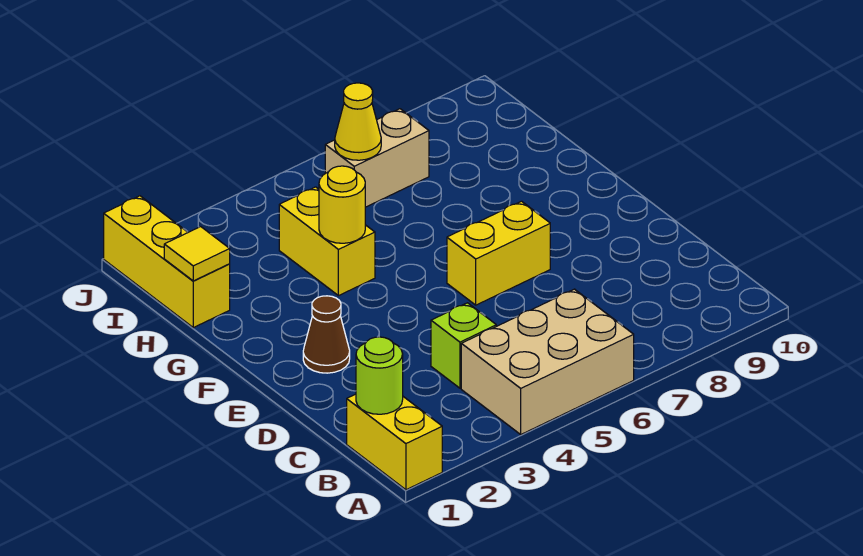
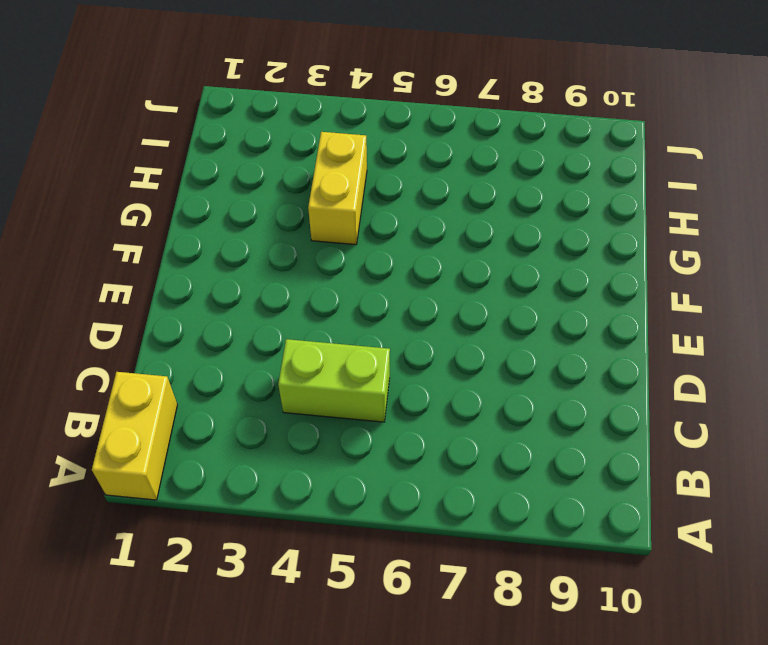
lime brick C4:C5 level 1 -> lime brick C4 level 1
none -> tan brick A4:B6 level 1
none -> brown cone E2 level 1
none -> yellow brick E6:E7 level 1

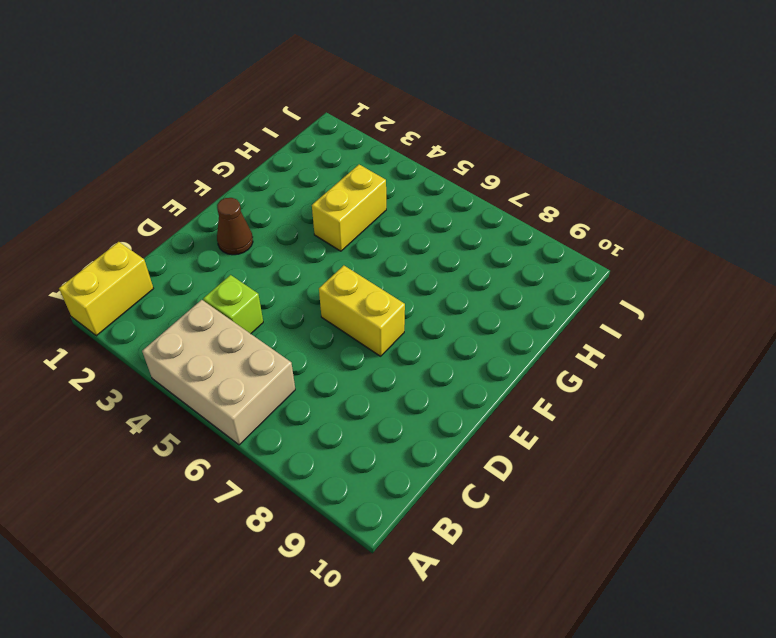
none -> yellow brick H1:J1 level 1
none -> tan brick I6:I7 level 1
none -> lime round brick B1 level 2

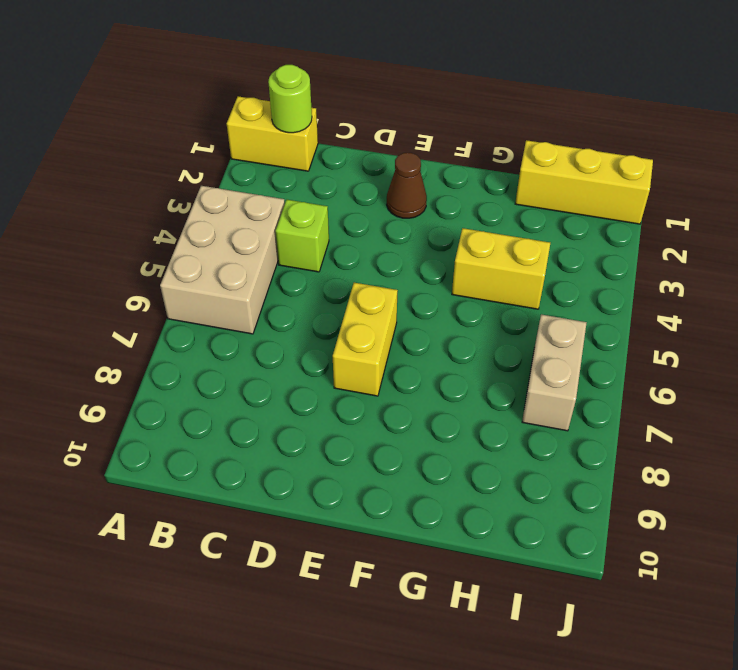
none -> yellow round brick G4 level 2
none -> yellow tile H1 level 2
none -> yellow cone I6 level 2

